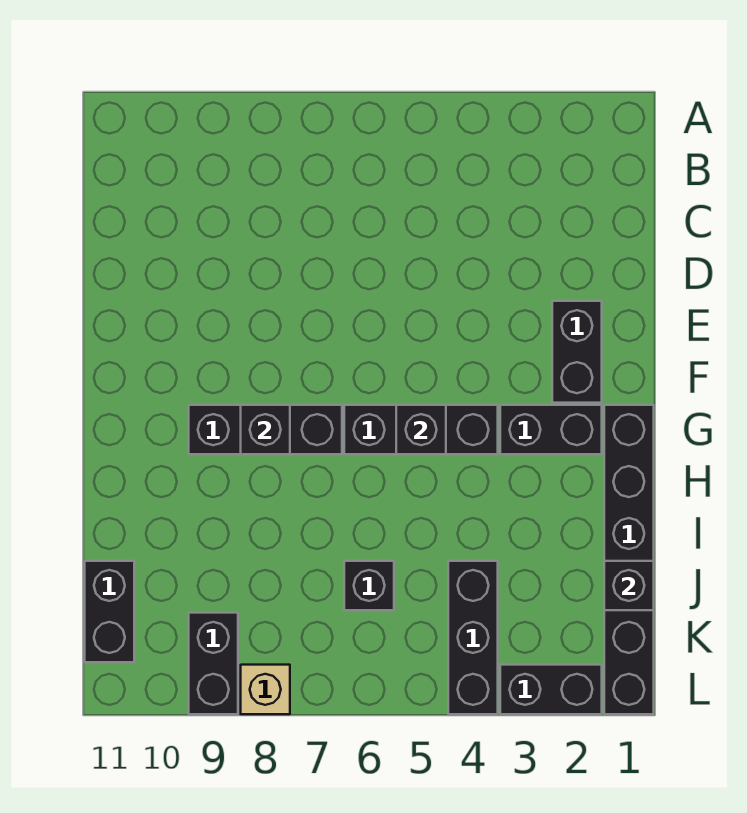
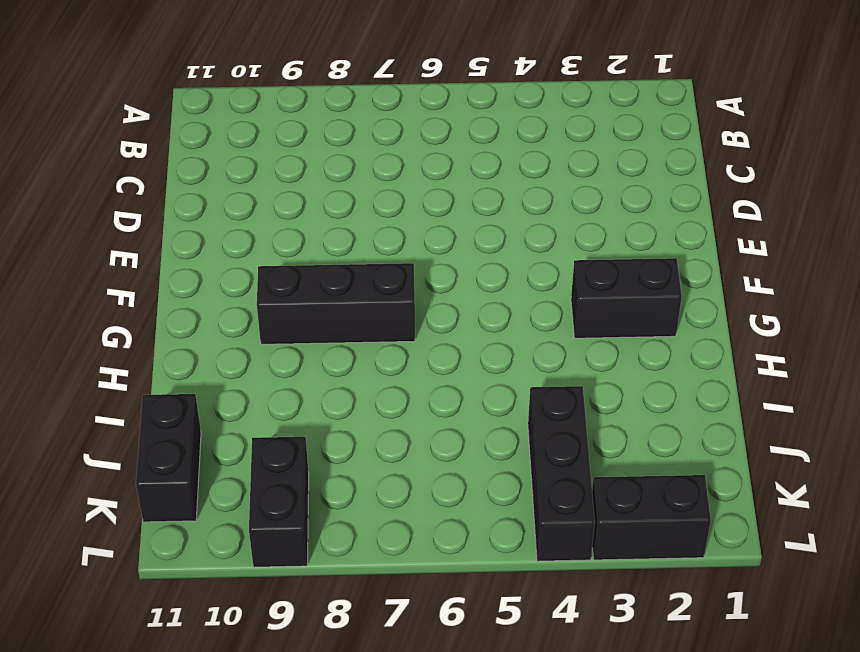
none -> black brick E2:F2 level 1
none -> black brick G1:L1 level 1
none -> black brick G4:G6 level 1

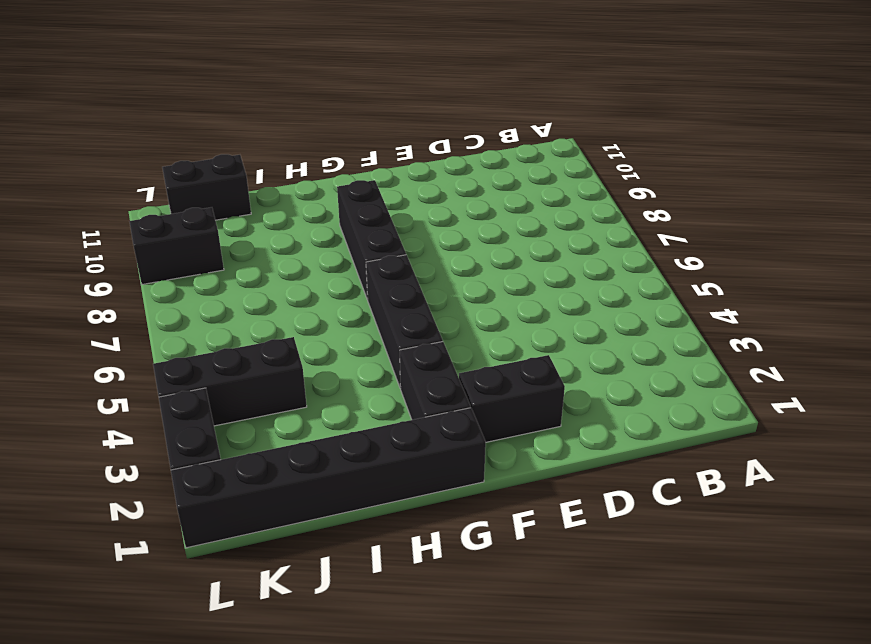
none -> black brick J6 level 1
none -> tan brick L8 level 1
none -> black brick G5 level 2

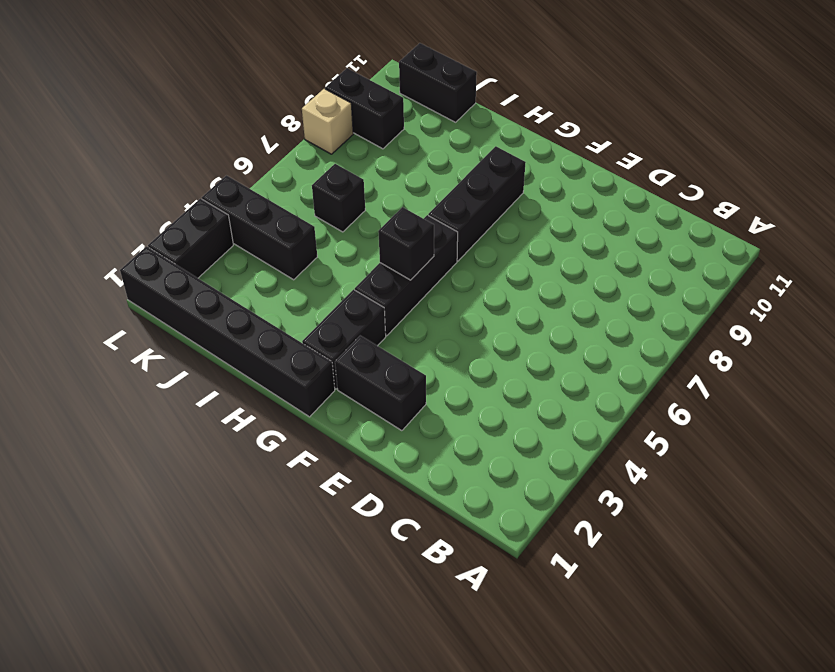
none -> black brick G8 level 2
none -> black brick J1 level 2

